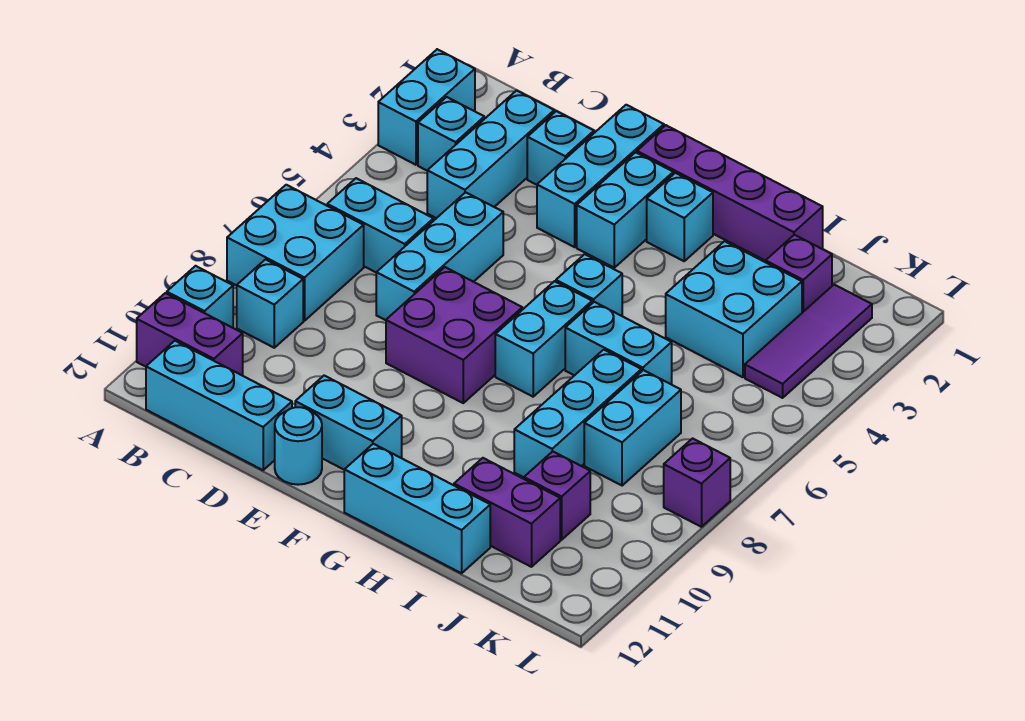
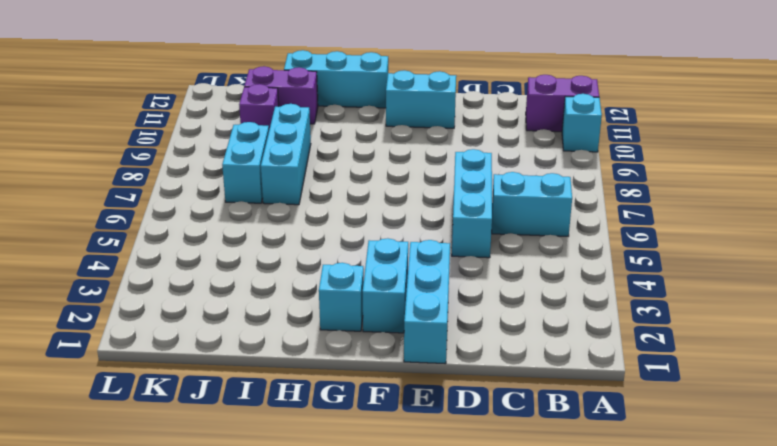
none -> cyan brick A2:A3 level 1
none -> cyan brick A7:B8 level 1
none -> cyan brick B3 level 1
none -> cyan brick B9 level 1

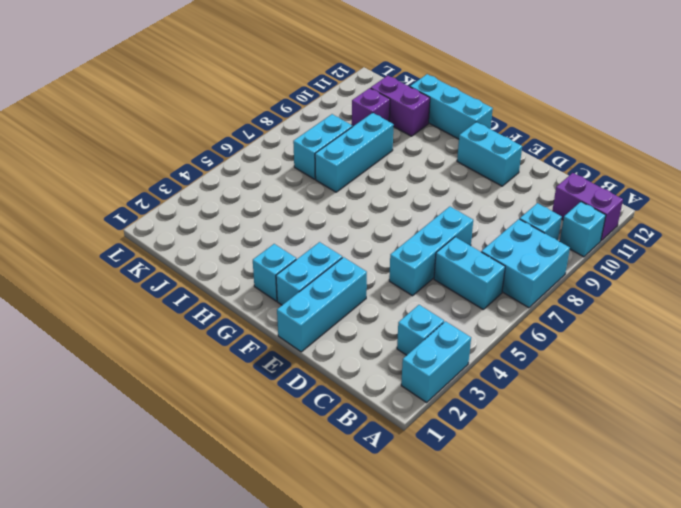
none -> cyan brick B12:D12 level 1
none -> cyan brick C2:C4 level 1
none -> cyan brick D2 level 1
none -> purple brick E7:F8 level 1

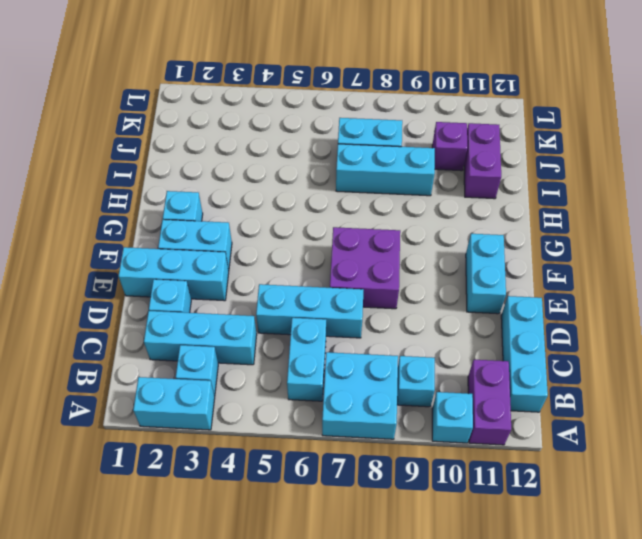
none -> cyan round brick E12 level 1
none -> purple brick F1:I1 level 1
none -> cyan brick G5 level 1
none -> cyan brick G6:G7 level 1

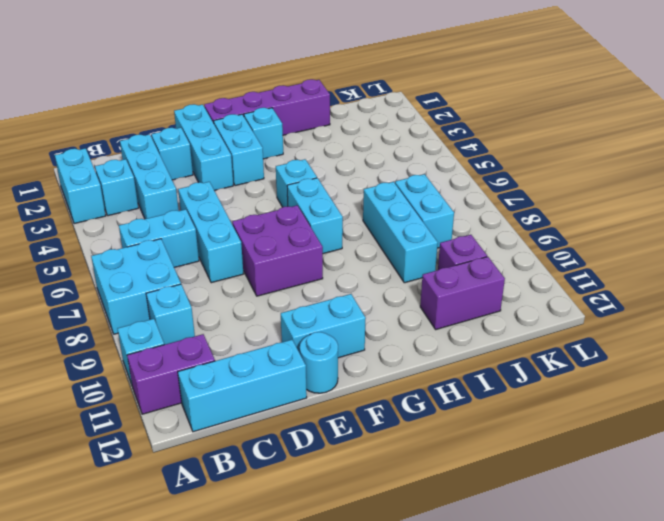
none -> cyan brick G12:I12 level 1
none -> cyan brick H6:I6 level 1
none -> cyan brick I3:J4 level 1
none -> purple brick J2 level 1

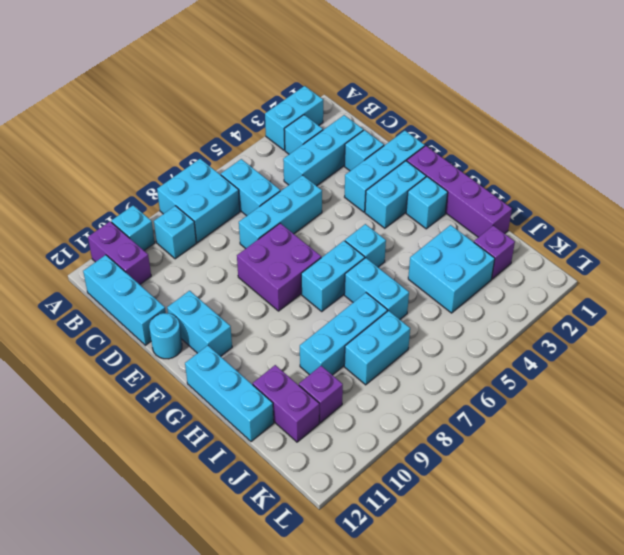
none -> purple tile K2:K4 level 1
none -> purple brick L8 level 1

